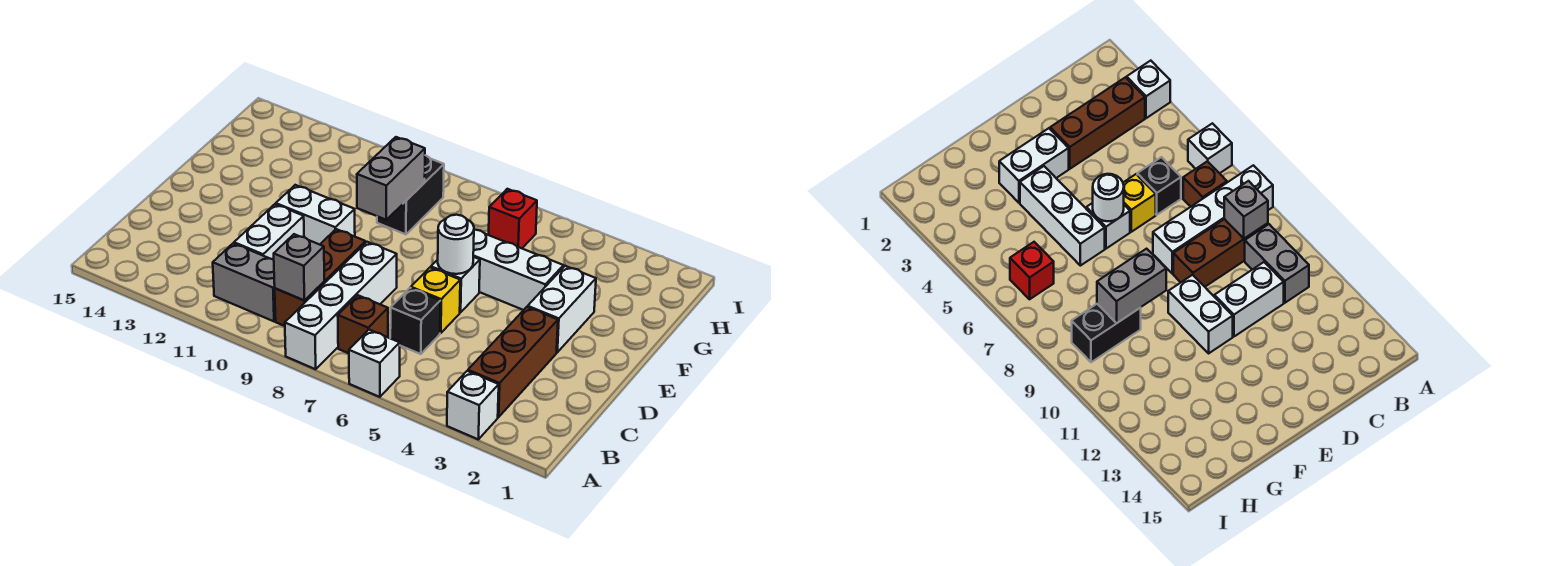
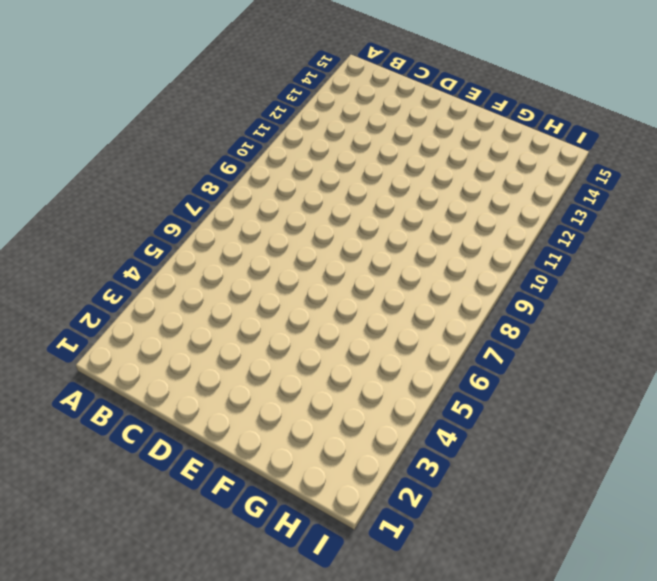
none -> white brick A3 level 1
none -> white brick A6 level 1
none -> white brick A8:D8 level 1

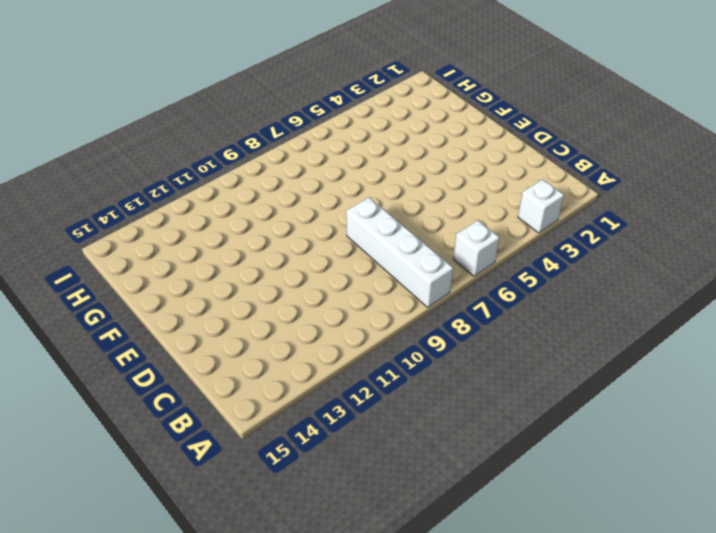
none -> brown brick B3:D3 level 1
none -> brown brick B7 level 1
none -> brown brick B9:D9 level 1

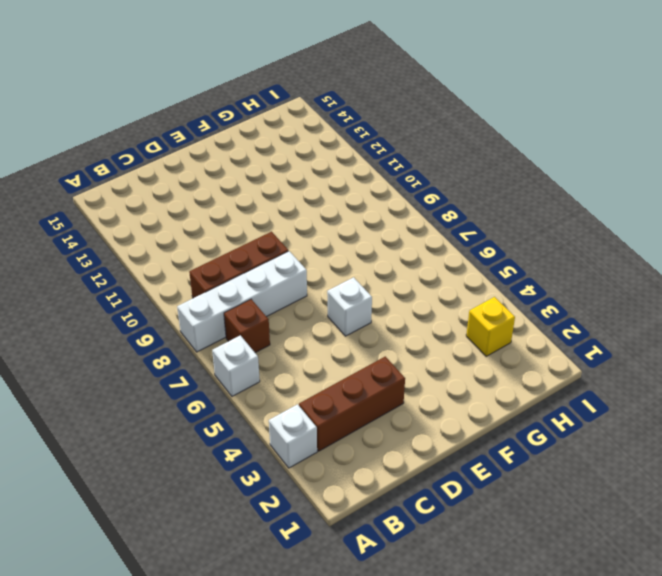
yellow brick H3 level 1 -> yellow brick D6 level 1
none -> grey brick B10:B11 level 1
none -> black brick C6 level 1
none -> white brick C11:D11 level 1

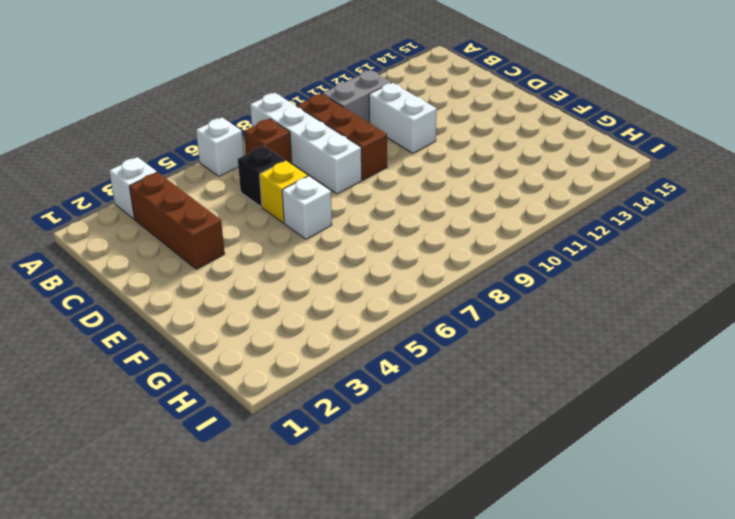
none -> white brick E3:F3 level 1
none -> white brick E10:E11 level 1
none -> white brick F4:F6 level 1

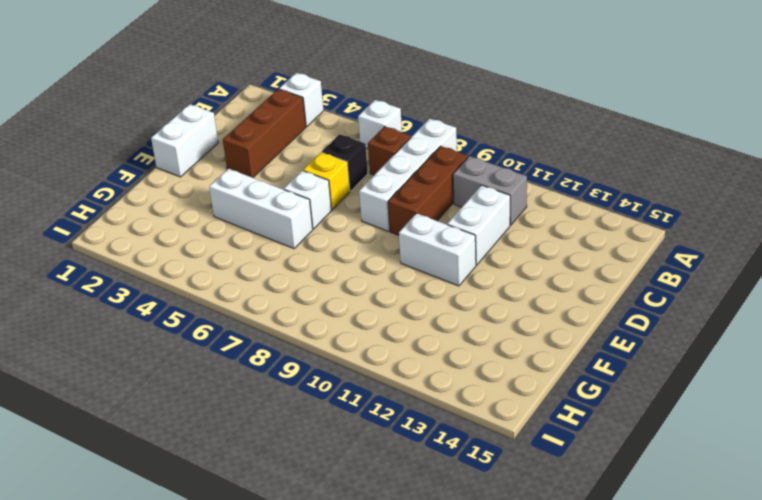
white brick D1:E1 level 1 -> white brick E3:F3 level 1
none -> black brick G9:H9 level 1
none -> red brick H6 level 1
none -> grey brick B9 level 2

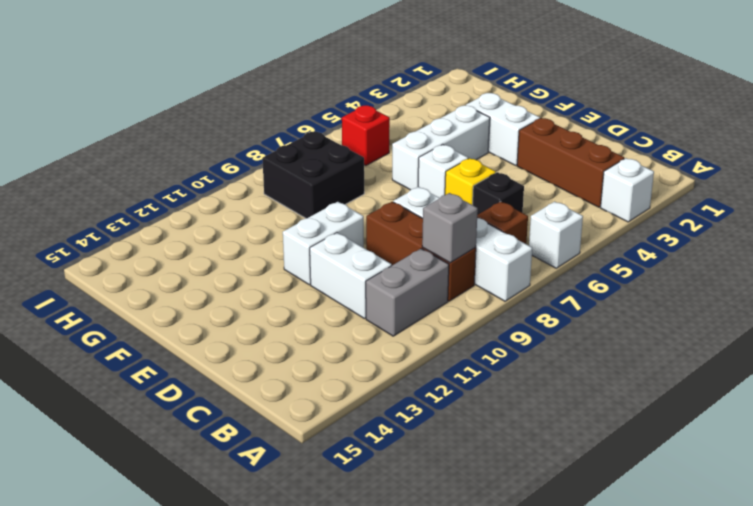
black brick G8:H9 level 1 -> black brick G9:H9 level 1
none -> white round brick E6 level 2
none -> grey brick F9:G9 level 2

